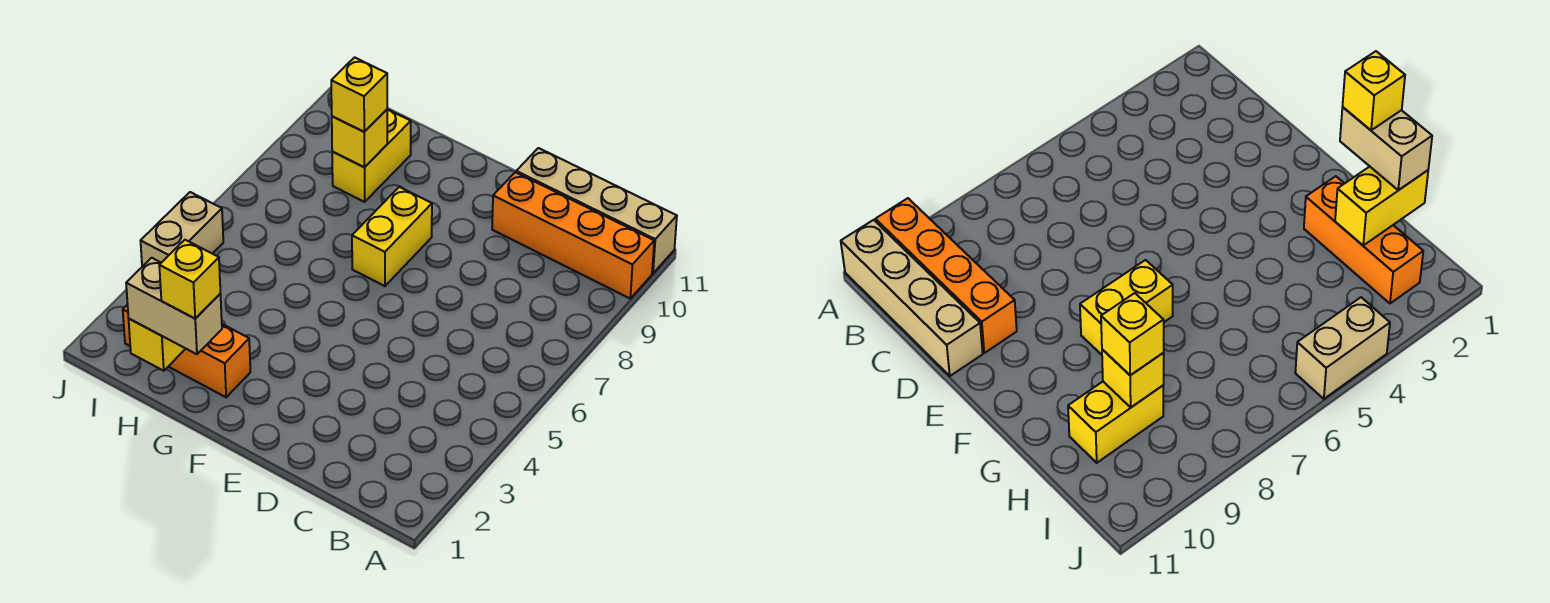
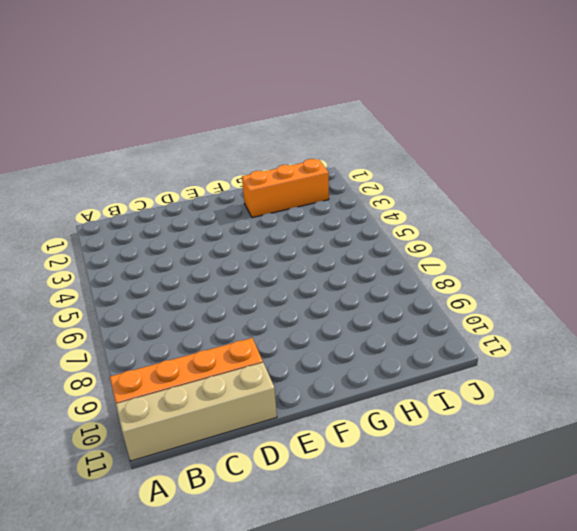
none -> yellow brick F7:F8 level 1
none -> yellow brick H9:H10 level 1

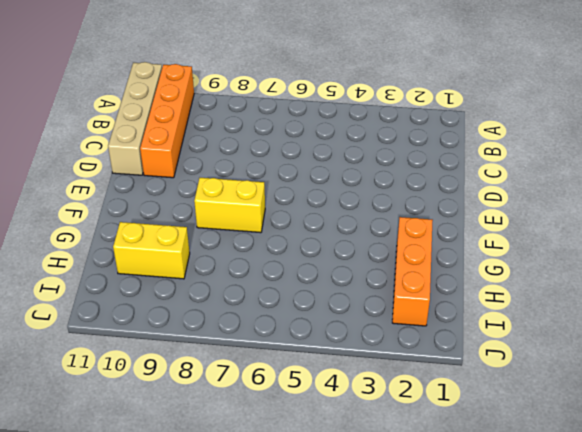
none -> tan brick J4:J5 level 1
none -> yellow brick H1:H2 level 2

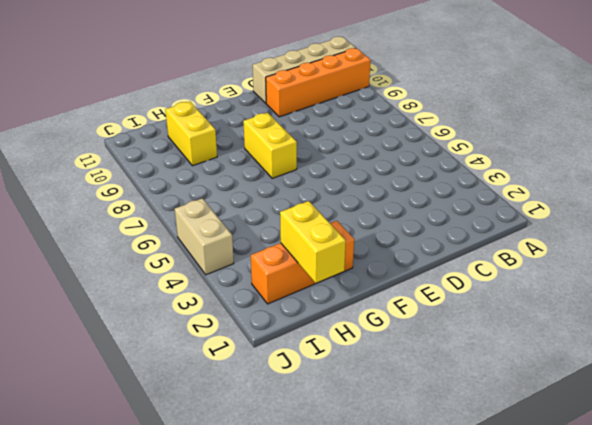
none -> yellow brick H9 level 2
none -> tan brick G1:H1 level 3

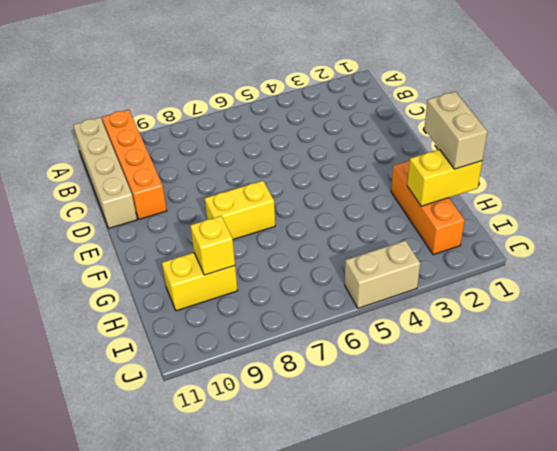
none -> yellow brick H9 level 3
none -> yellow brick G1 level 4

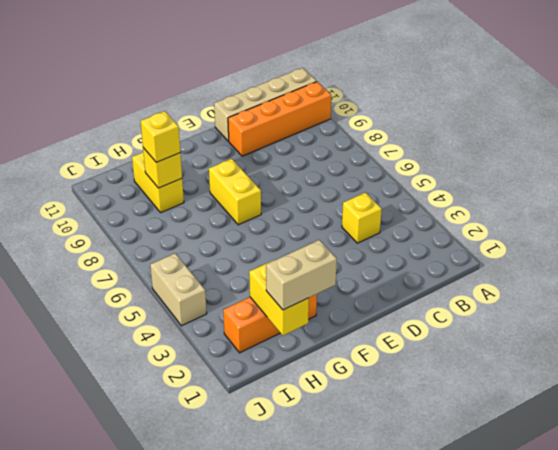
yellow brick C4 level 1 -> yellow brick G1 level 4

